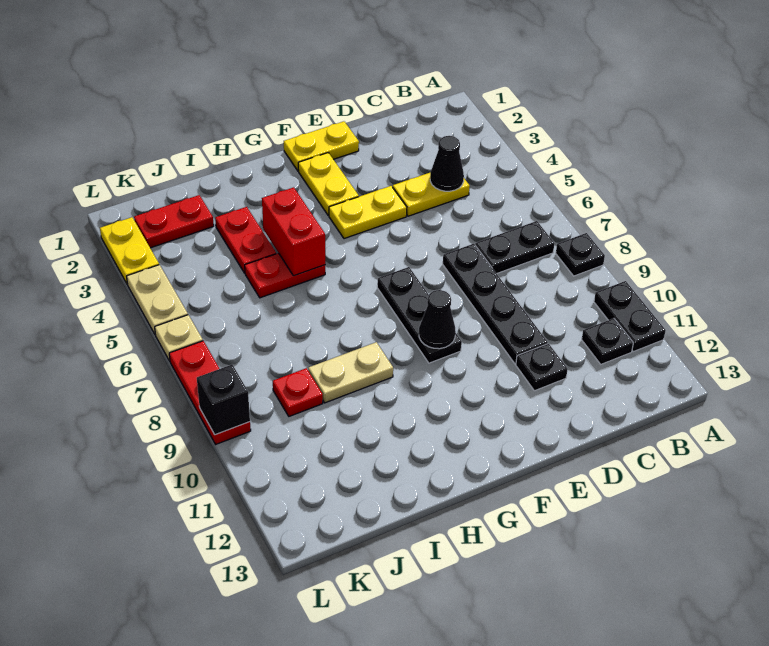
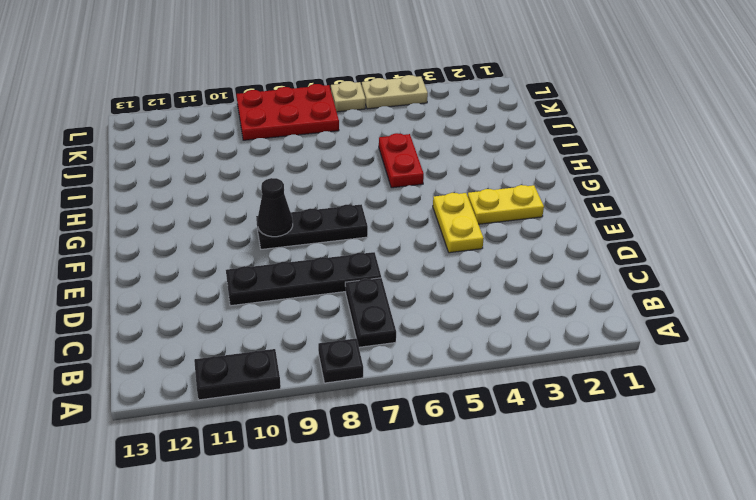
red plate K7:L9 level 1 -> red plate L7:L9 level 1
none -> black plate B11 level 1
none -> yellow plate C4:D4 level 1
none -> black plate D11 level 1

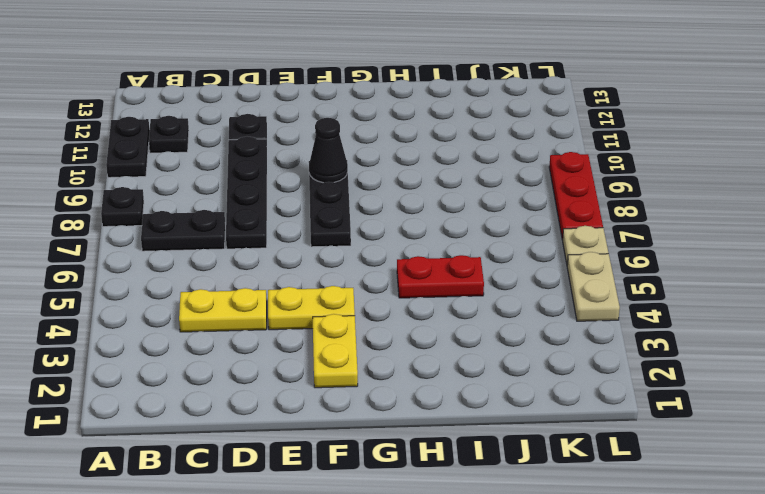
none -> yellow plate E1:F1 level 1
none -> tan plate H9:I9 level 1
none -> red plate I3:I4 level 1

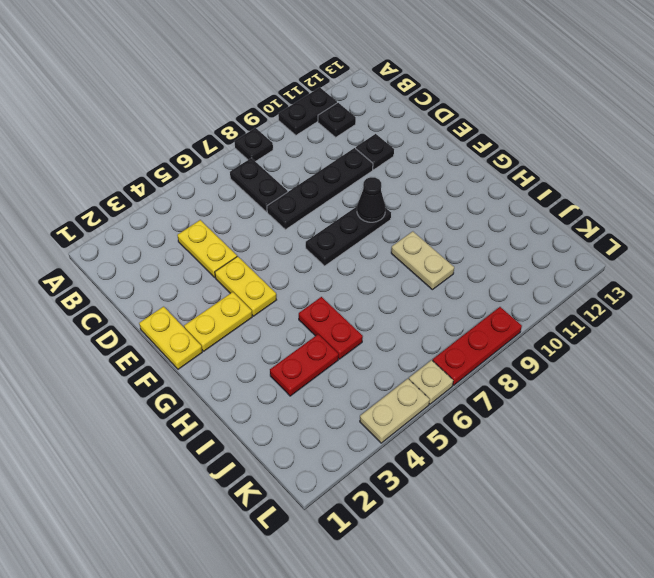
none -> red plate J2:K2 level 1
none -> red plate J9 level 1
none -> yellow plate L2:L3 level 1

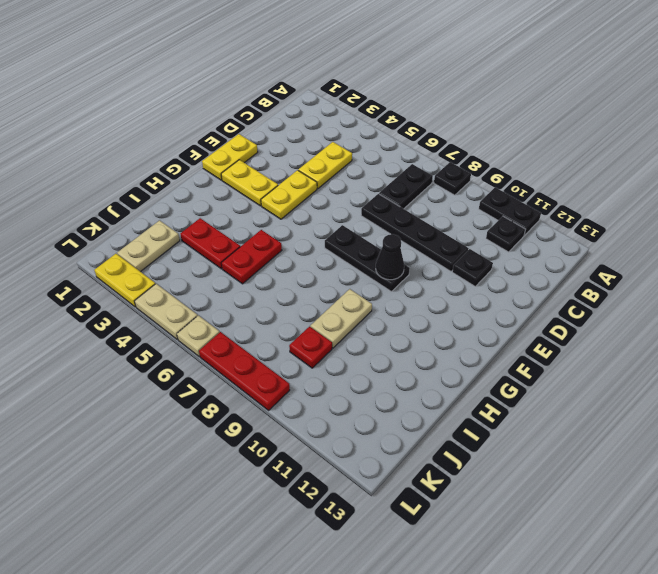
tan plate J2:K2 level 1 -> red plate J2:K2 level 1
none -> black cone C4 level 2
none -> red brick H4:H5 level 2
none -> black brick L9 level 2

